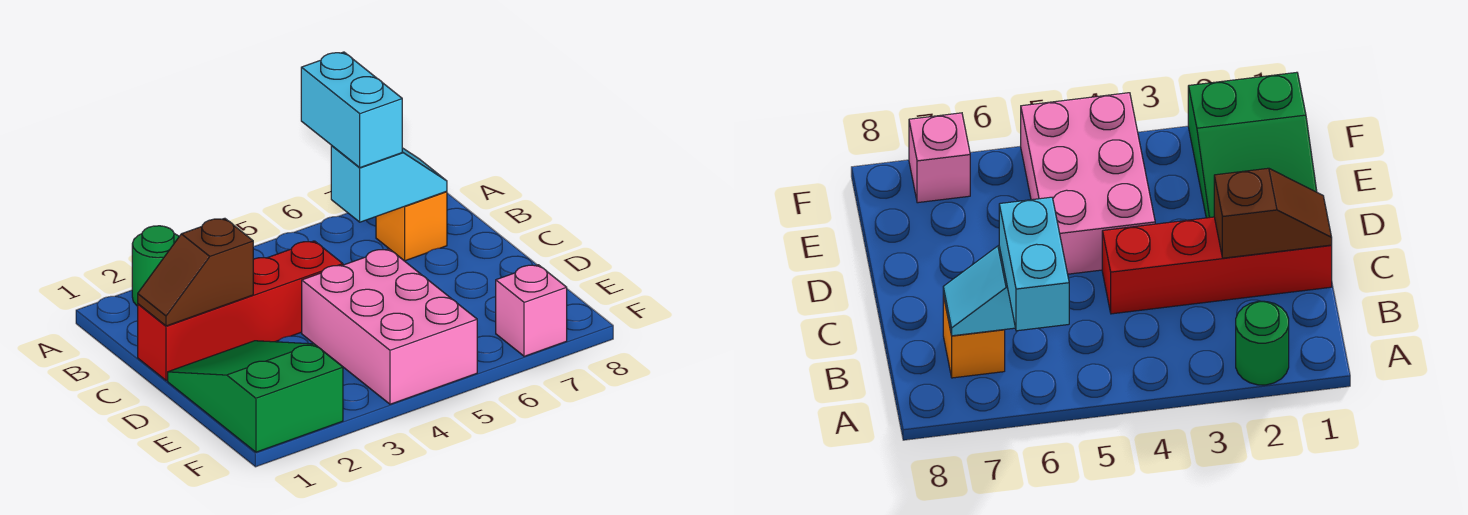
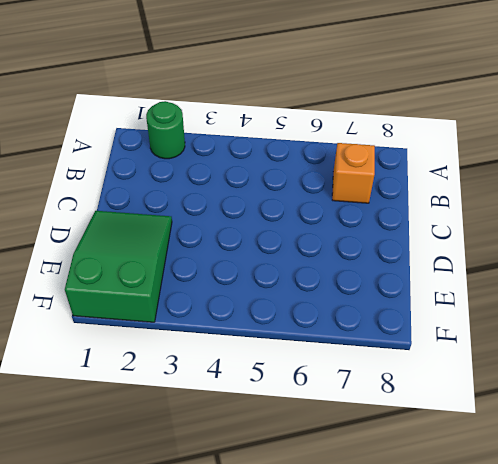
none -> red brick C1:C4 level 1
none -> pink brick D4:F5 level 1

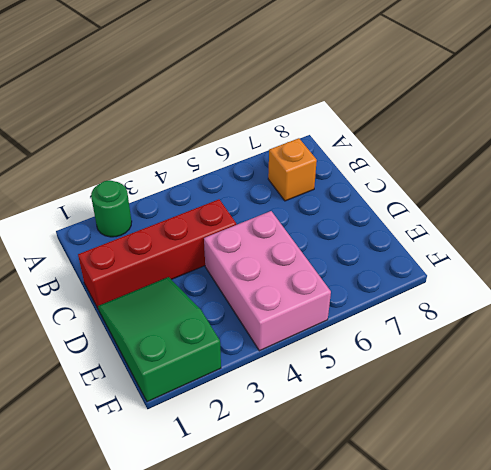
none -> pink brick F7 level 1
none -> cyan slope B6:B7 level 2 top 6

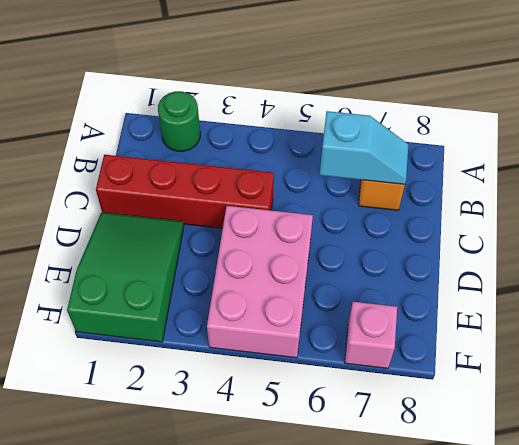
none -> brown slope C1:C2 level 2 top 2
none -> cyan brick A6:B6 level 3

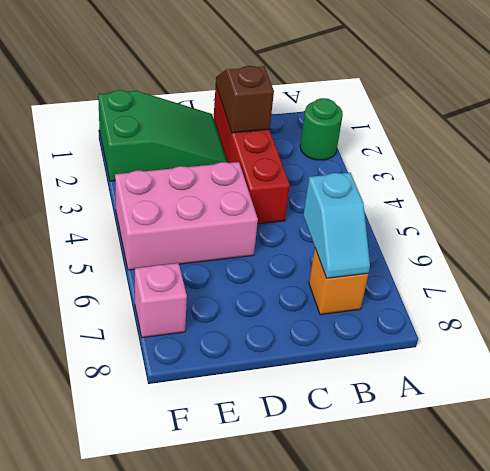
none -> cyan brick A6:B6 level 3

